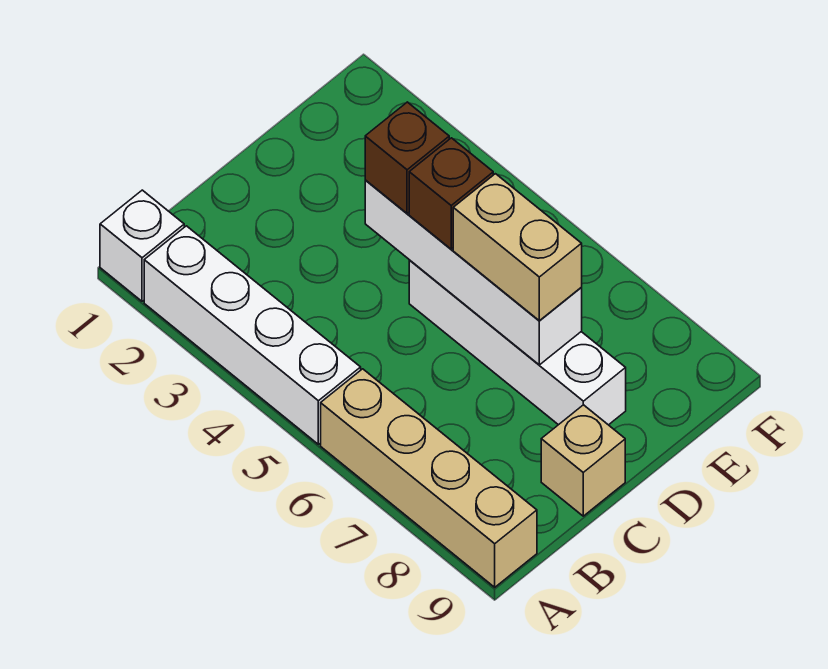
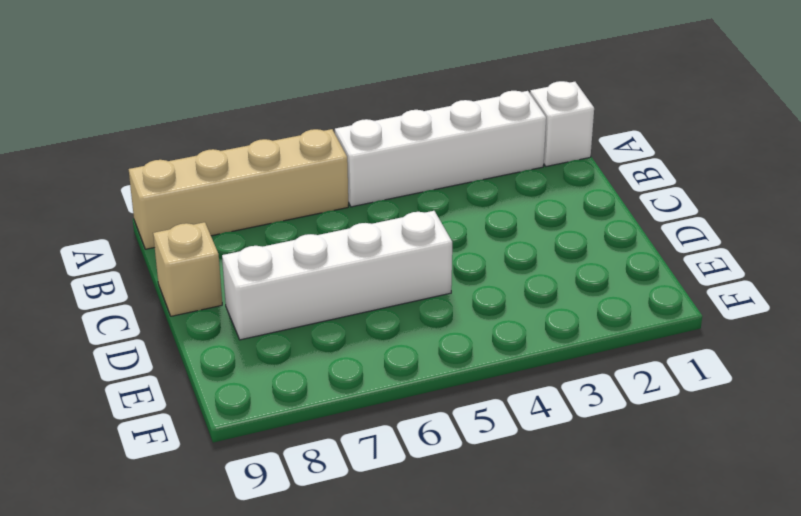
none -> white brick D4:D7 level 2
none -> brown brick D4 level 3

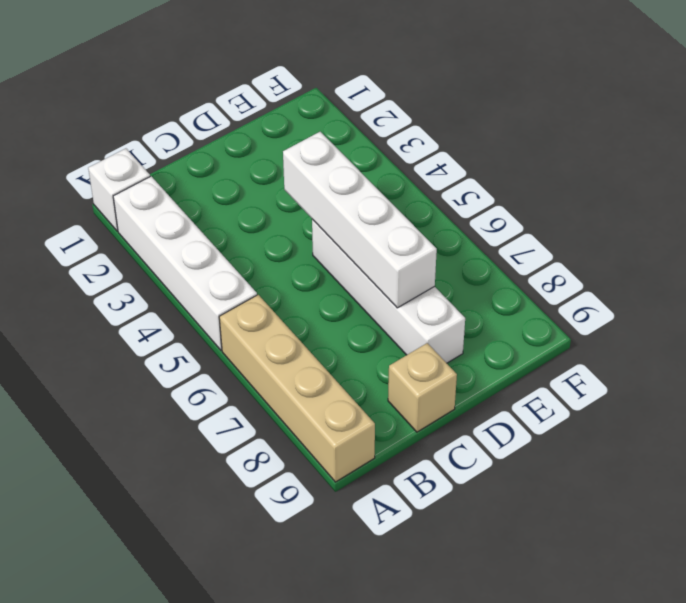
none -> brown brick D4 level 3
none -> brown brick D5 level 3

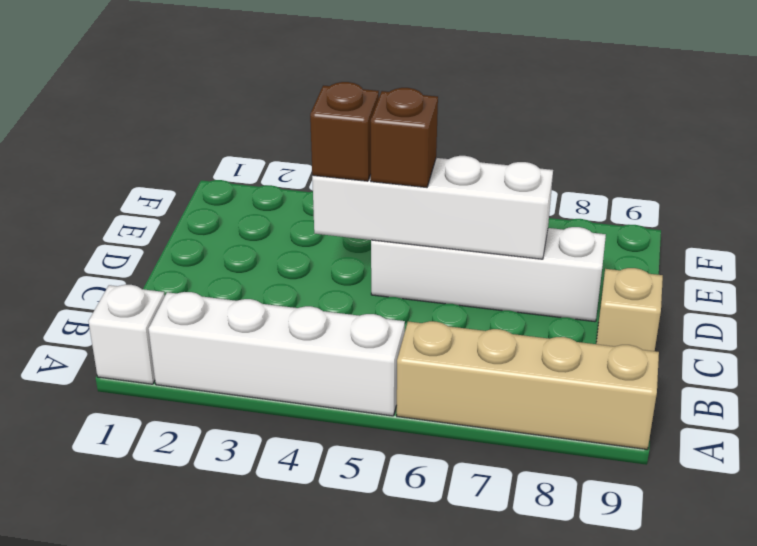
none -> tan brick D6:D7 level 3

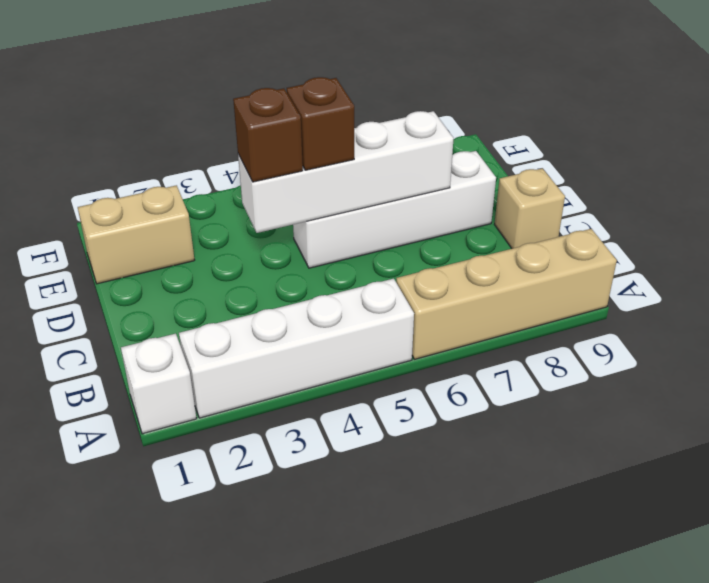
tan brick E1:E2 level 1 -> tan brick D6:D7 level 3

